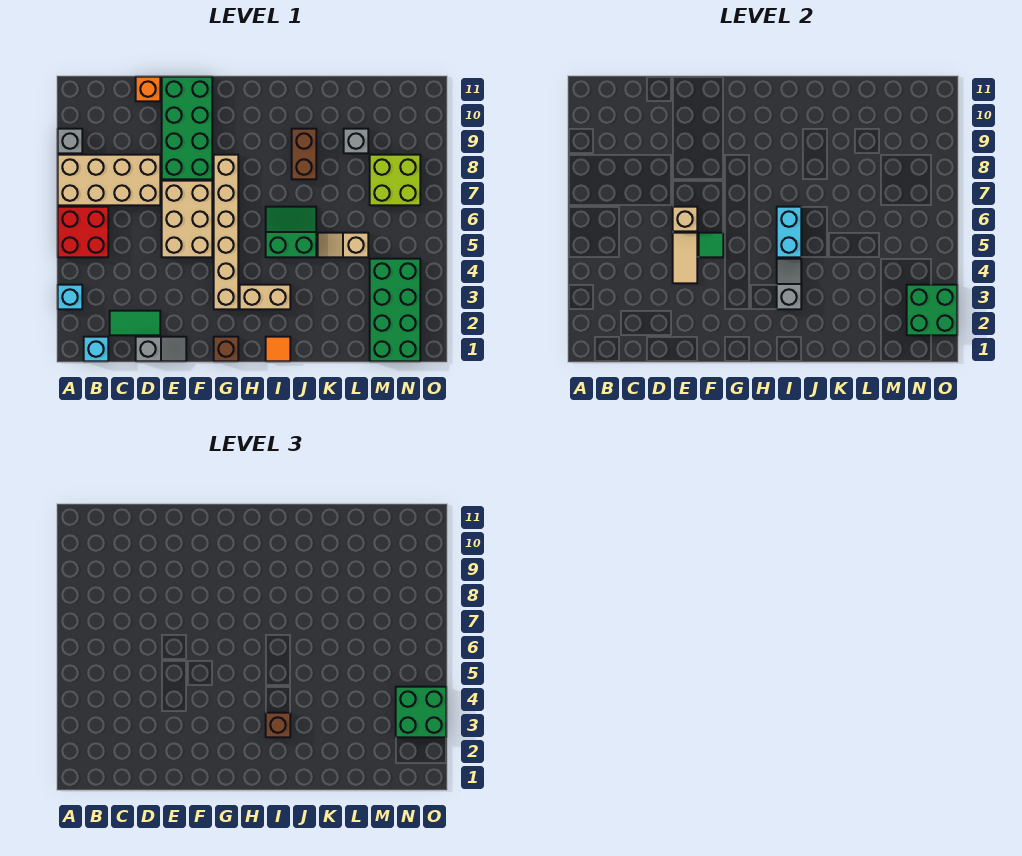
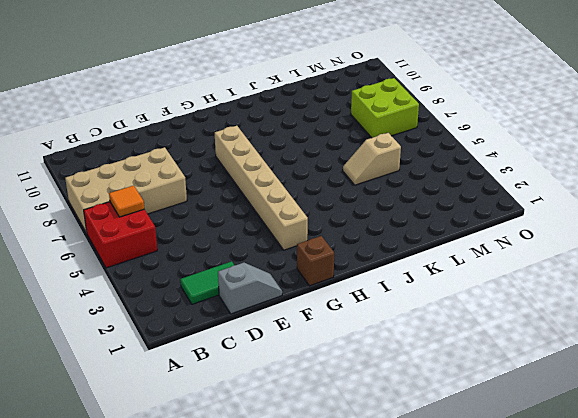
orange tile B6 level 2 -> orange tile I1 level 1
none -> cyan brick A3 level 1
none -> grey brick A9 level 1
none -> cyan brick B1 level 1

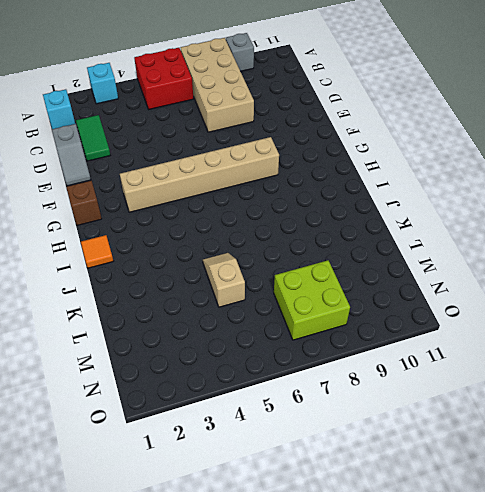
none -> orange brick D11 level 1
none -> tan brick E5:F7 level 1
none -> green brick E8:F11 level 1

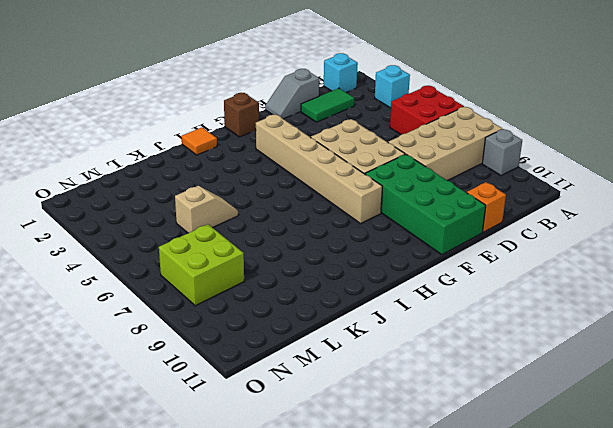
none -> tan brick H3:I3 level 1
none -> green slope I5:J6 level 1 top 5
none -> brown brick J8:J9 level 1

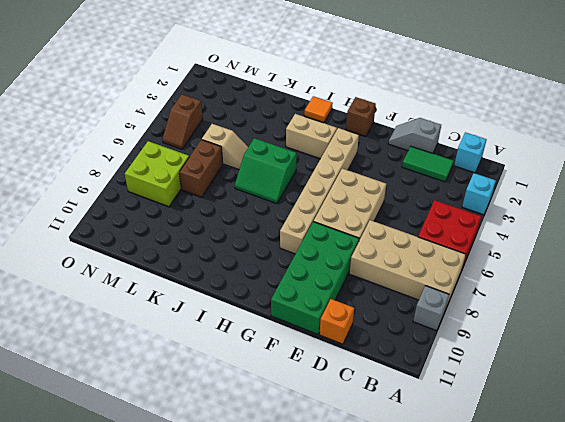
brown brick L6:L7 level 1 -> brown brick J8:J9 level 1
brown slope N4:N5 level 1 top 4 -> green brick M1:N4 level 1
none -> grey brick L9 level 1
none -> tan tile E4:E5 level 2
none -> tan brick E6 level 2

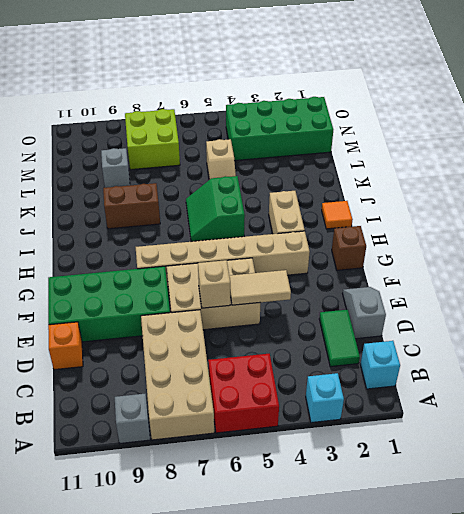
none -> green tile F5 level 2
none -> grey slope I3:I4 level 2 top 3
none -> cyan brick I5:I6 level 2

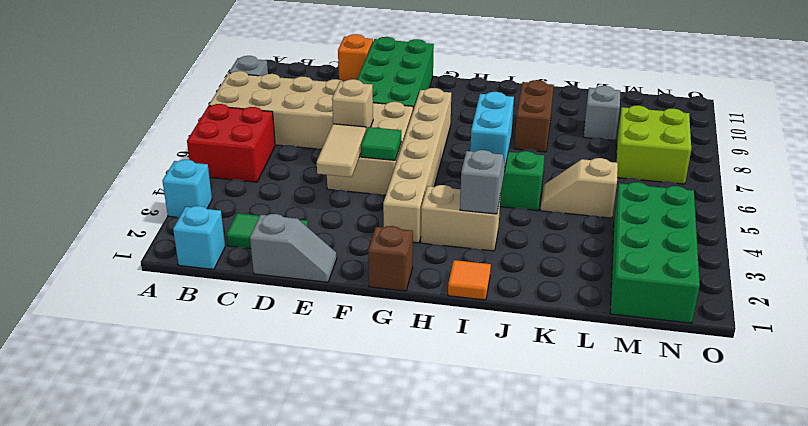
none -> green brick N2:O3 level 2
none -> brown brick I3 level 3
none -> green brick N3:O4 level 3

